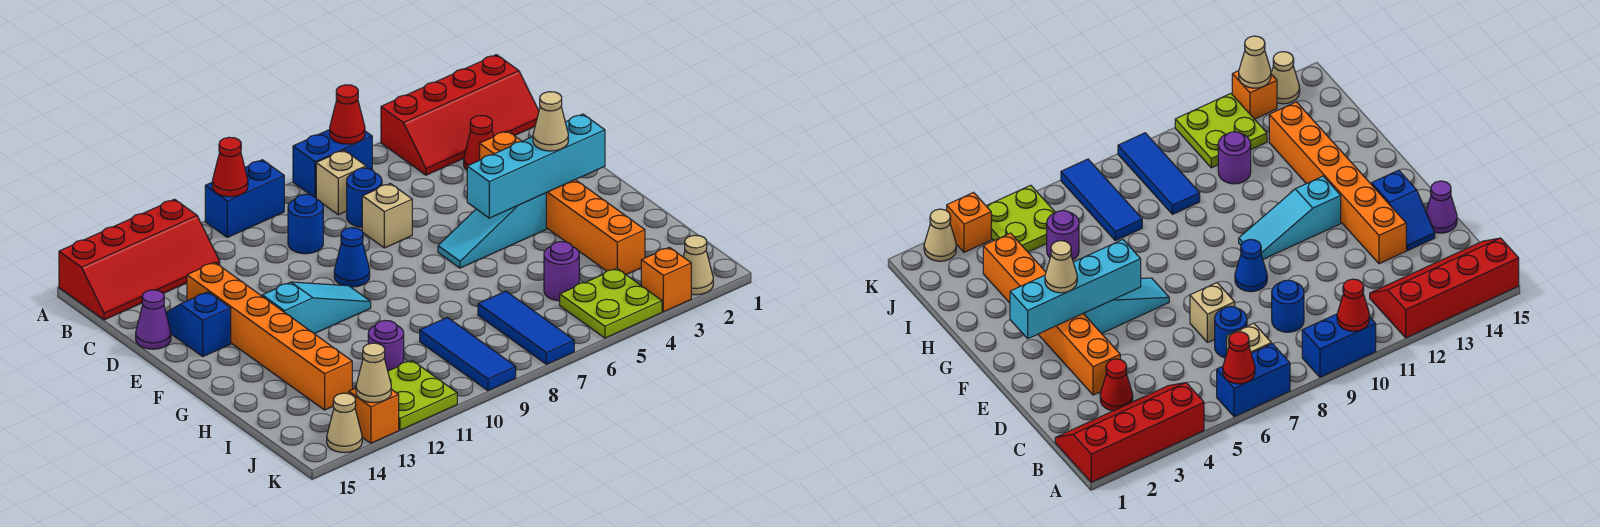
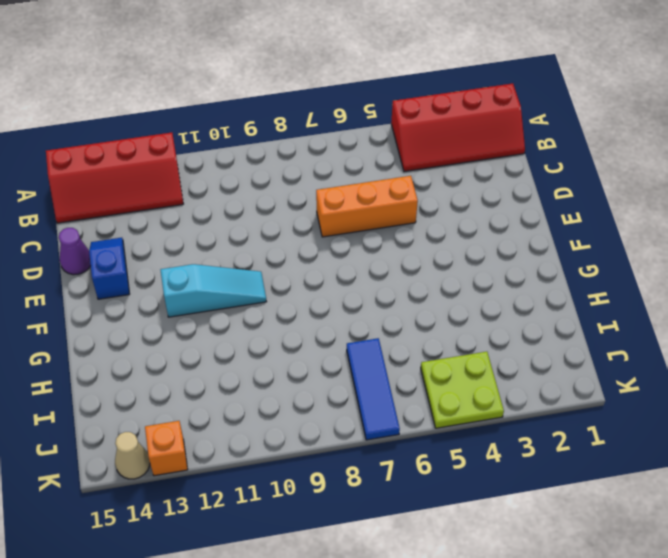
orange brick D5:D7 level 1 -> tan brick D7 level 1
none -> blue brick A6:A7 level 1
none -> blue brick A9:A10 level 1
none -> tan brick B7 level 1
none -> red cone C3 level 1

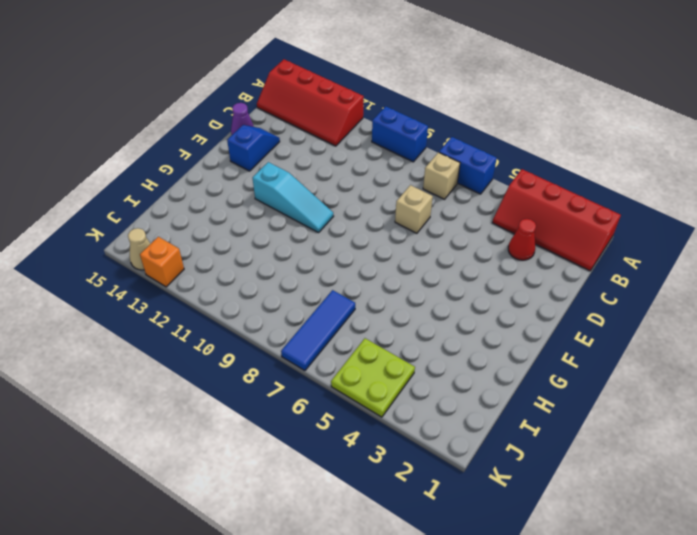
none -> blue round brick C7 level 1
none -> blue round brick C9 level 1
none -> orange brick D3:I3 level 1
none -> orange brick D13:I13 level 1

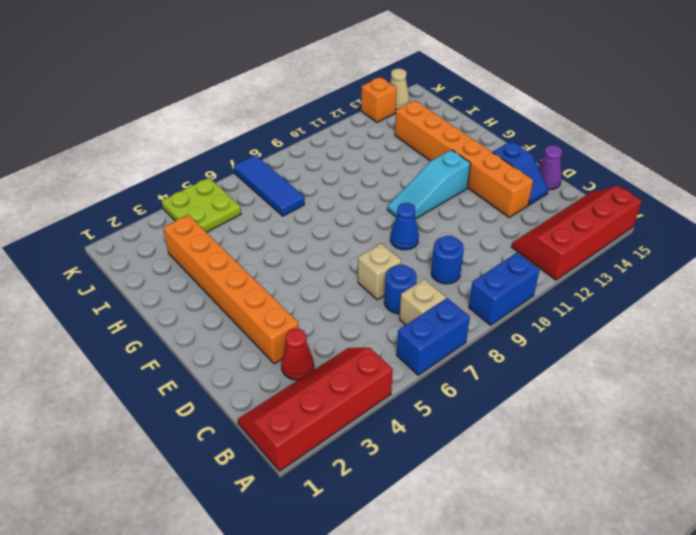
none -> cyan slope F4:F6 level 1 top 4
none -> purple round brick I5 level 1
none -> blue tile I9:K9 level 1
none -> purple round brick I11 level 1

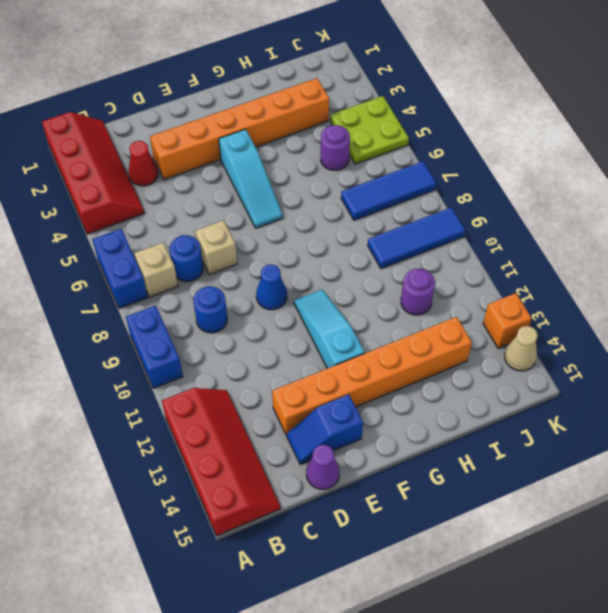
none -> lime plate J11:K12 level 1
none -> tan cone K2 level 1
none -> orange brick K3 level 1
none -> red cone A6 level 2

